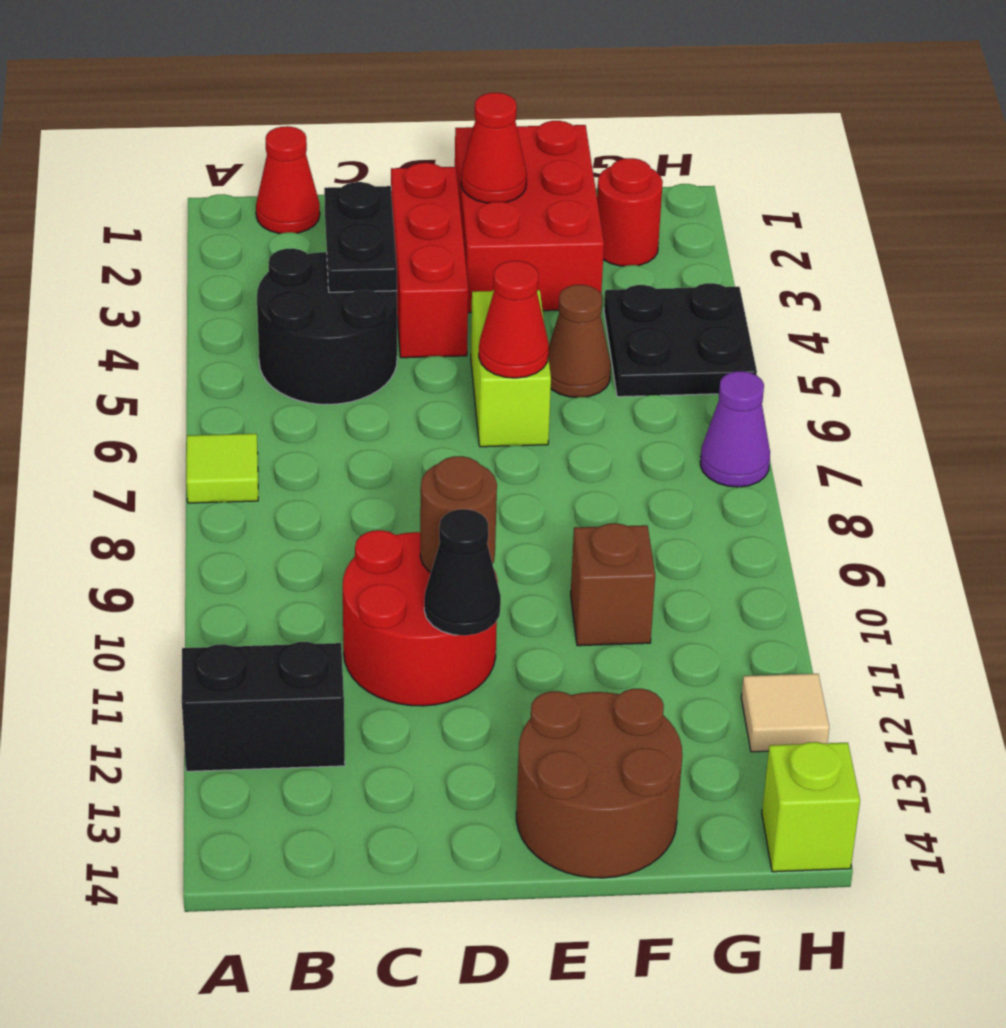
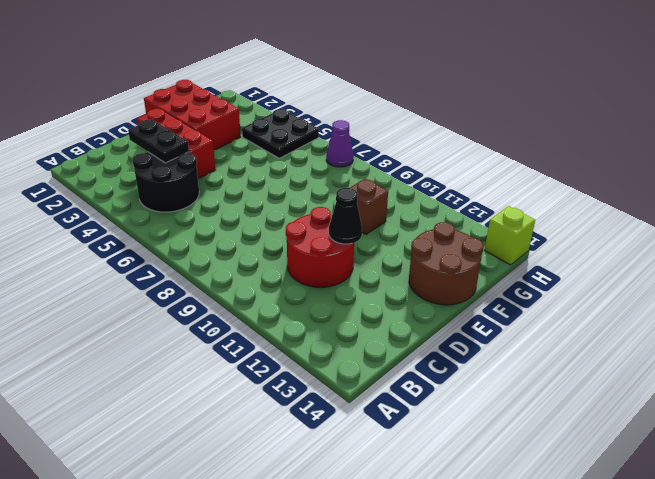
none -> lime tile A7 level 1
none -> black brick A12:B12 level 1
none -> red cone B1 level 1

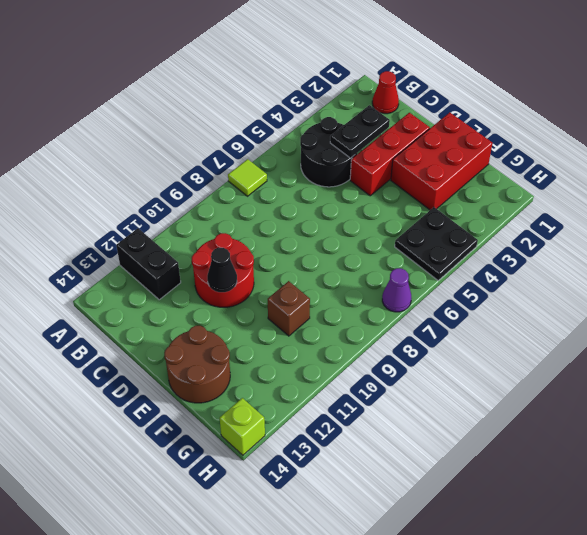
none -> lime brick E5:E6 level 1
none -> brown cone F5 level 1
none -> red round brick G2 level 1

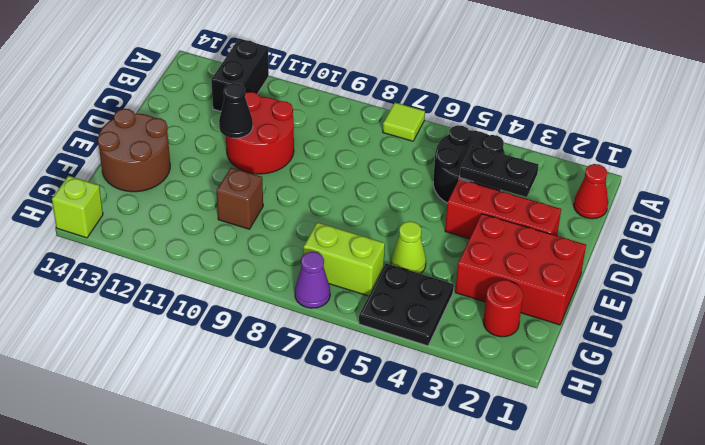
lime cone F5 level 1 -> brown cone F5 level 1
lime brick G6:G7 level 1 -> lime brick E5:E6 level 1
none -> tan tile H12 level 1
none -> brown round brick D10 level 2
none -> red cone E2 level 2

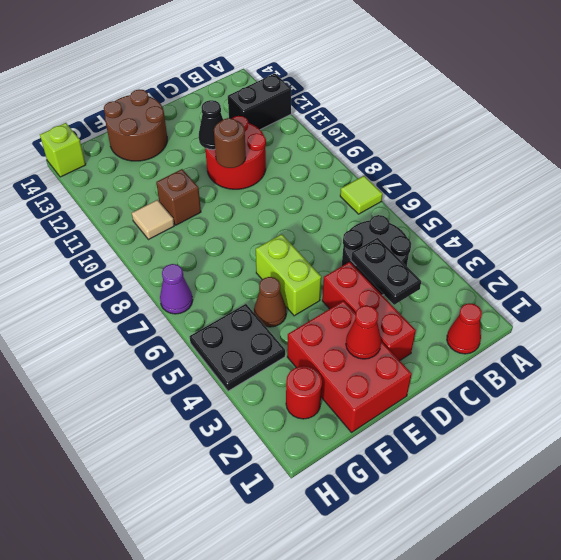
tan tile G10 level 1 -> tan tile H12 level 1
none -> red cone E6 level 2

